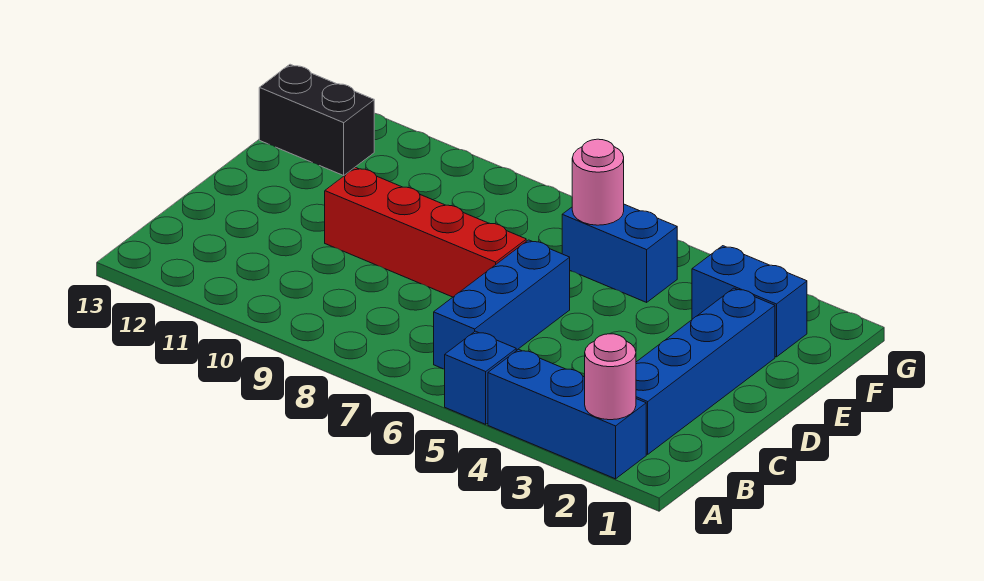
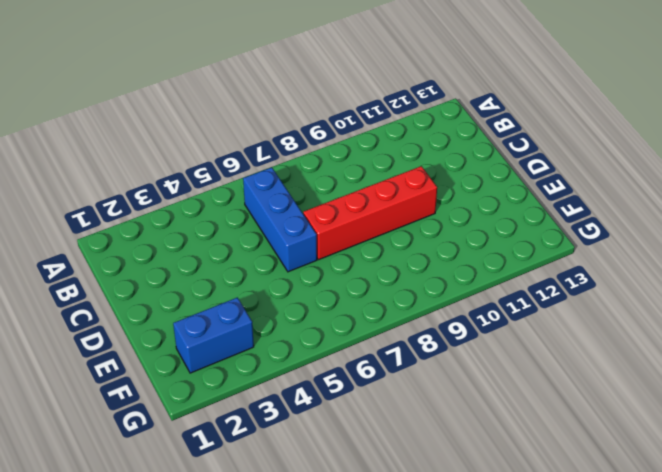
none -> blue brick A2:A4 level 1
none -> blue brick A5 level 1

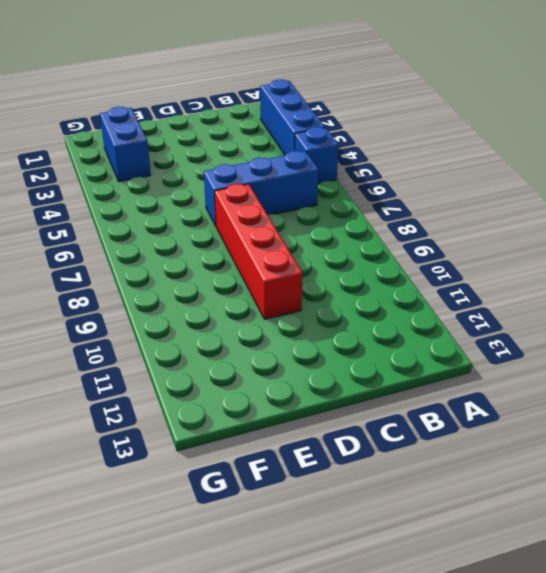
none -> blue brick B2:E2 level 1
none -> blue brick F5:F6 level 1

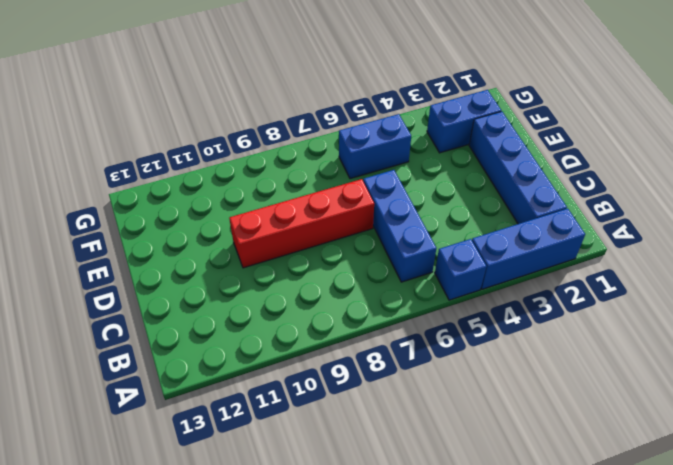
none -> black brick F12:F13 level 1
none -> pink round brick A2 level 2

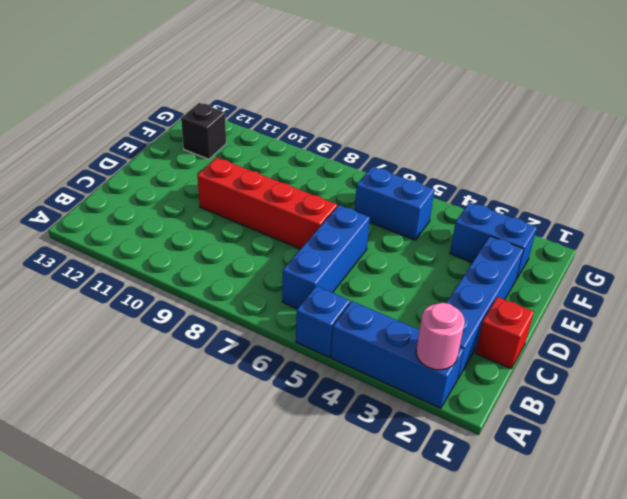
red brick C1 level 1 -> none
black brick F12 level 1 -> black brick F12:F13 level 1
none -> pink round brick F6 level 2

